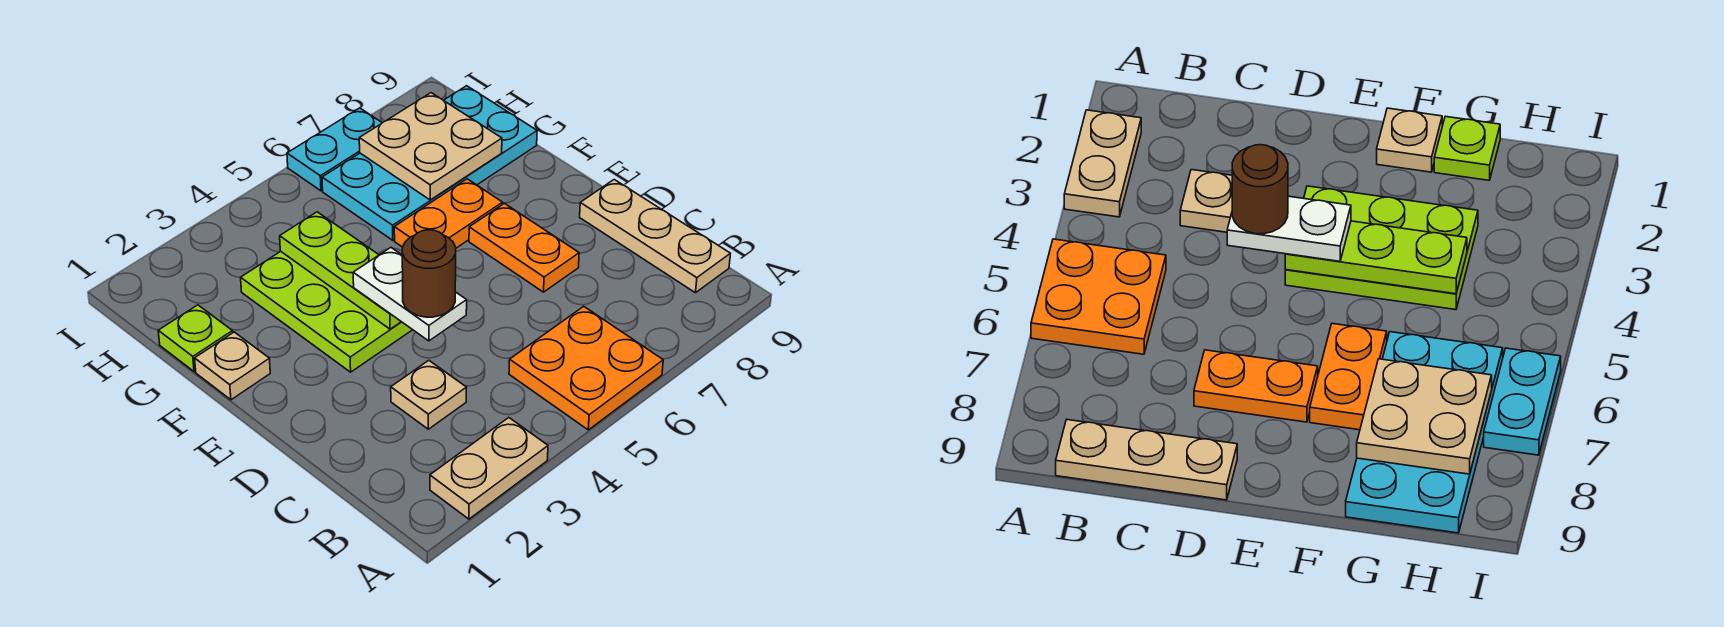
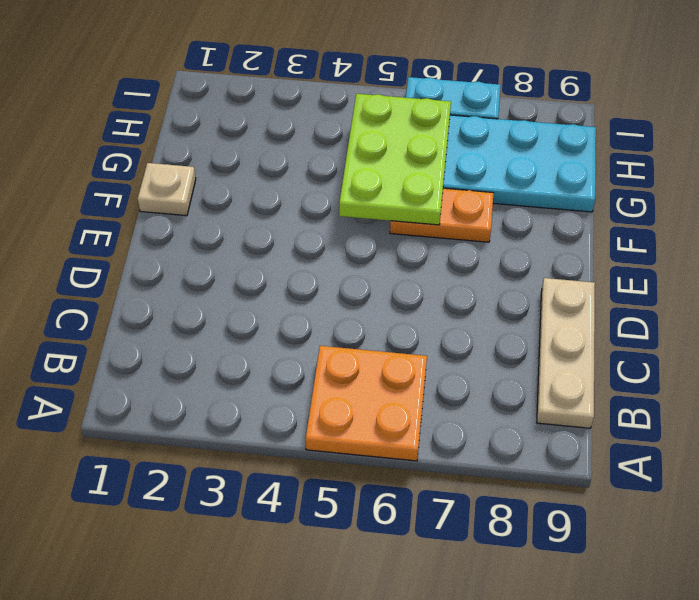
lime plate F5:H6 level 2 -> lime plate E3:G4 level 1
none -> tan plate A2:A3 level 1
none -> tan plate C3 level 1
none -> orange plate D7:E7 level 1

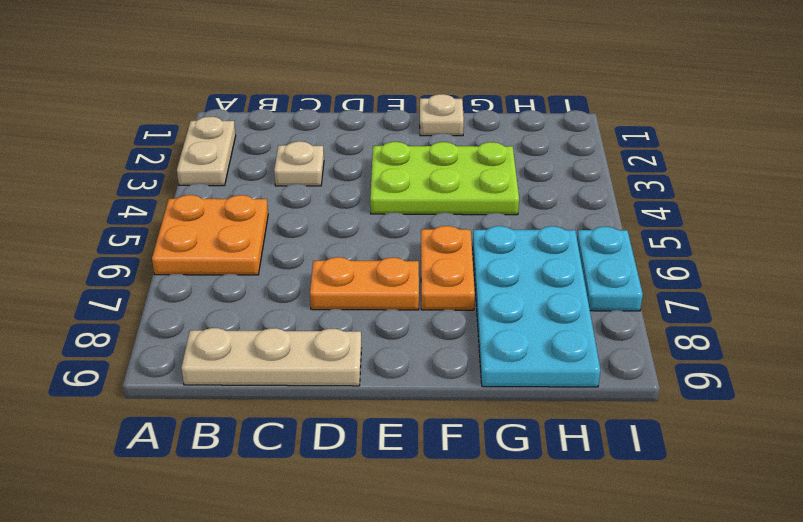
none -> lime plate G1 level 1
none -> lime plate E4:G4 level 2
none -> tan plate G7:H8 level 2

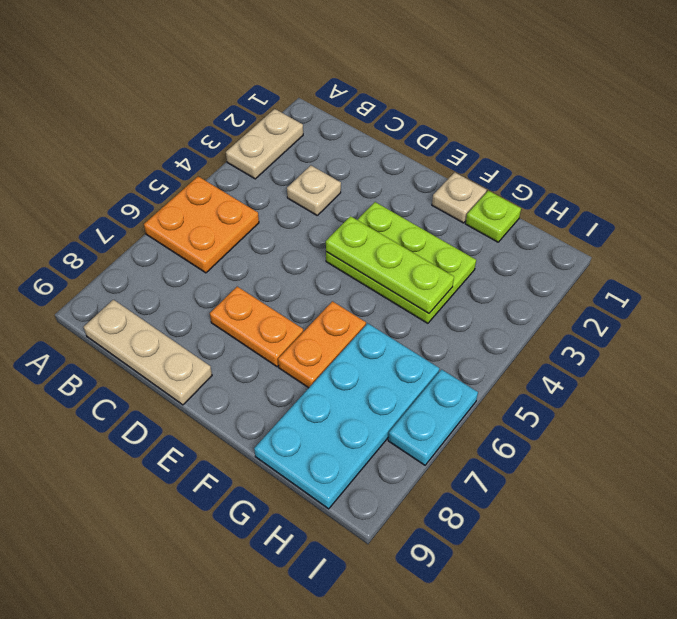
none -> tan plate G7:H8 level 2
none -> white plate D4:E4 level 3
none -> brown round brick D4 level 4

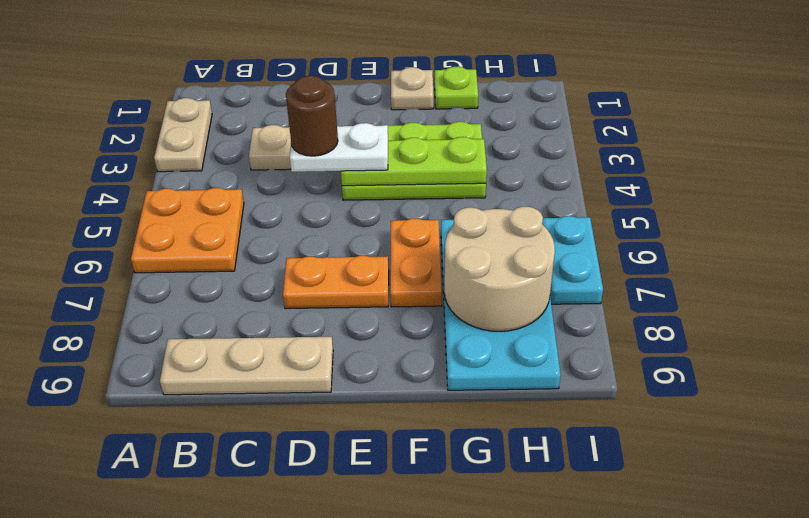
tan round brick G7:H8 level 2 -> tan plate G7:H8 level 2

